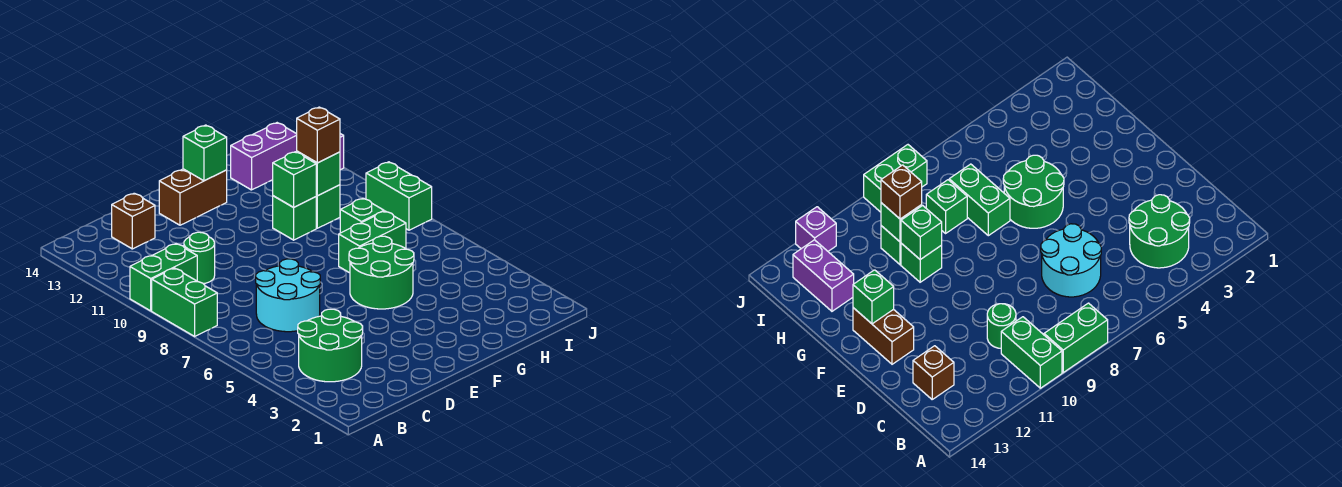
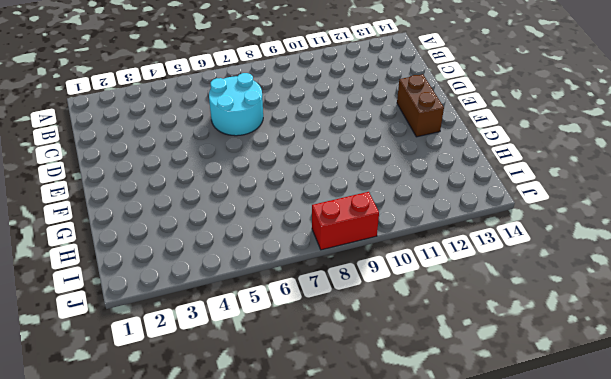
red brick J8:J9 level 1 -> green brick J8:J9 level 1
none -> green brick A8:A9 level 1
none -> green brick A10:B10 level 1
none -> green round brick B3:C4 level 1

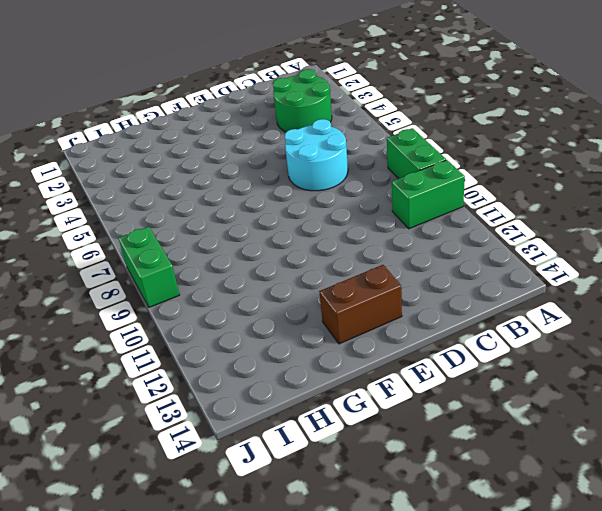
none -> green round brick C10 level 1
none -> brown brick C13 level 1
none -> green round brick F5:G6 level 1

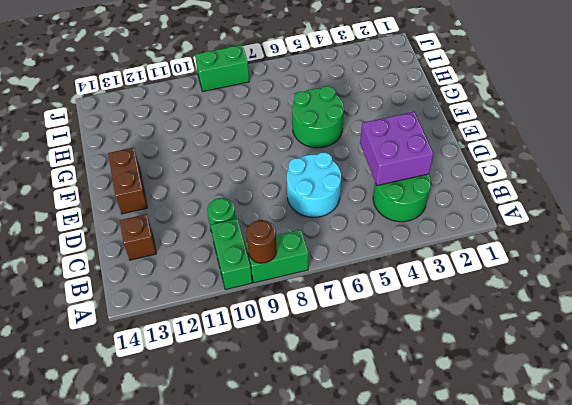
brown round brick A9 level 2 -> none
purple brick C3:D4 level 2 -> none
none -> green brick G7:H7 level 1
none -> green brick G10 level 1
none -> green brick H8 level 1

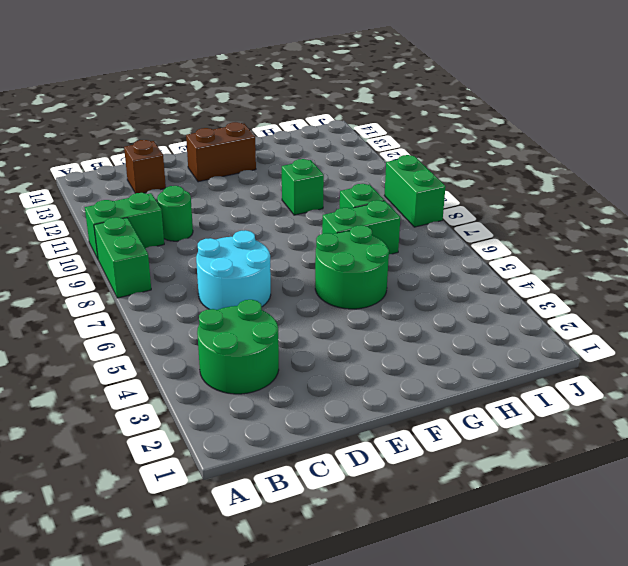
none -> green brick H10 level 1
none -> purple brick H13:I13 level 1
none -> purple brick J12 level 1

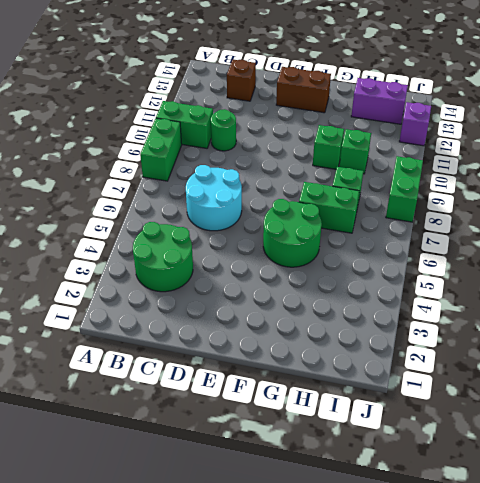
none -> green brick F13 level 2
none -> green brick G10 level 2
none -> green brick H10 level 2

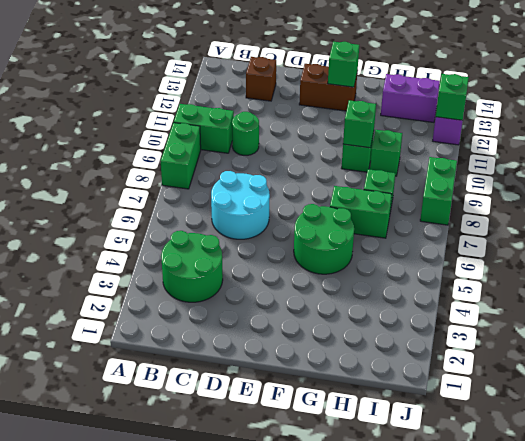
green brick J12 level 2 -> green brick H10 level 2
none -> brown brick H10 level 3

